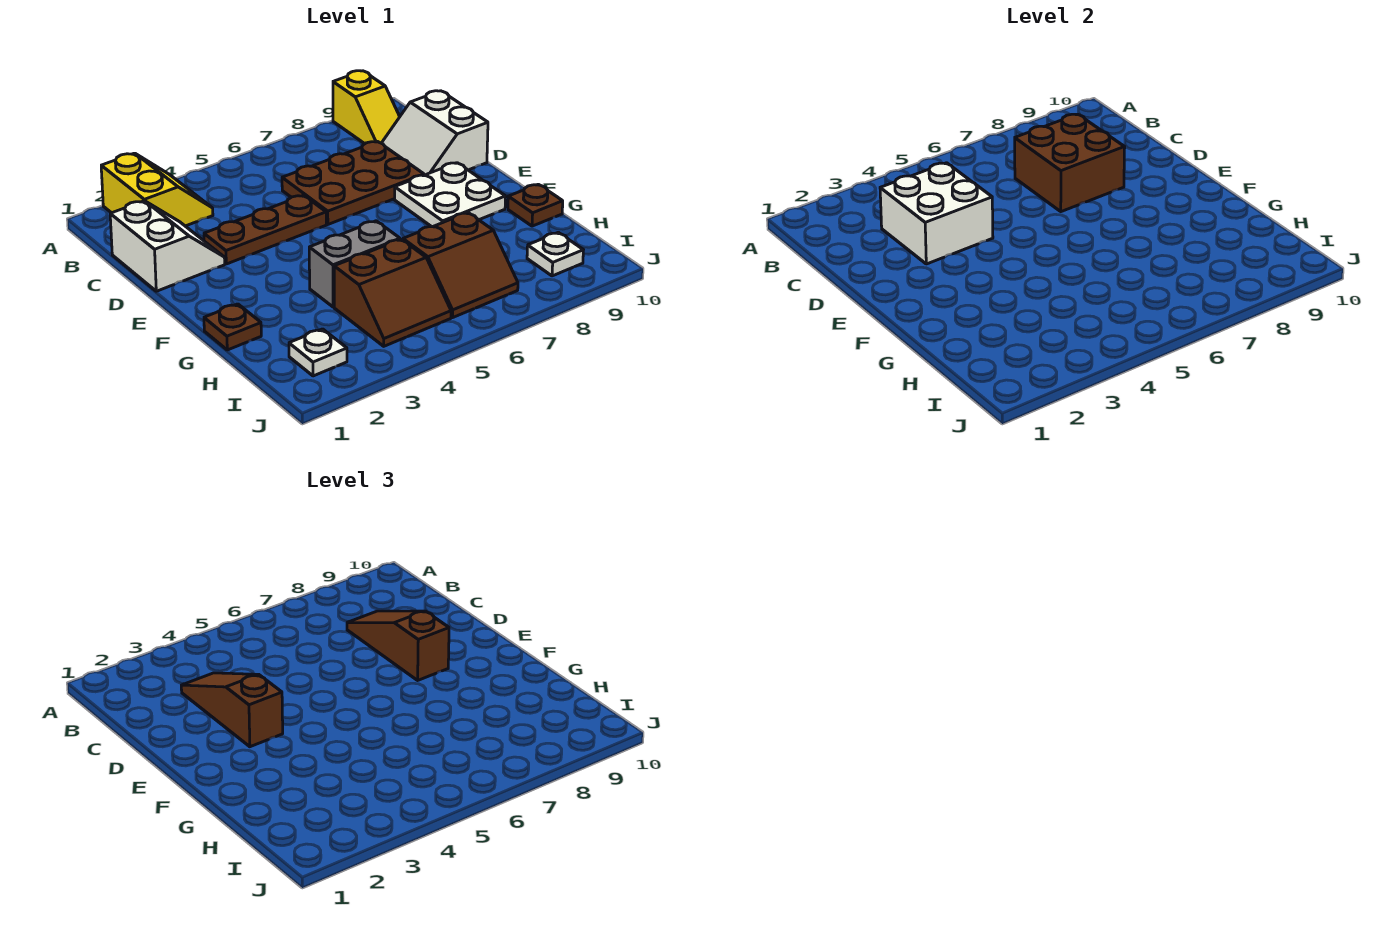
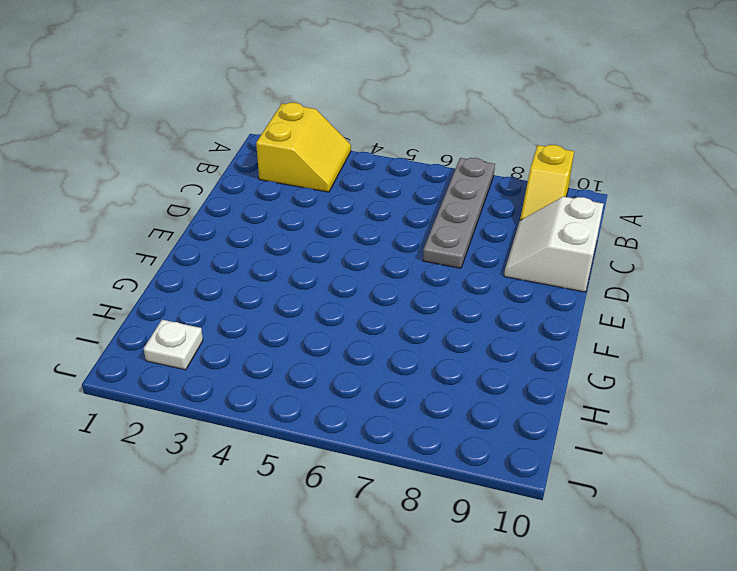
grey plate A7:D7 level 1 -> brown plate C6:D8 level 1
none -> white slope C1:D2 level 1 top 1
none -> brown plate D3:D5 level 1
none -> white plate E8:F9 level 1

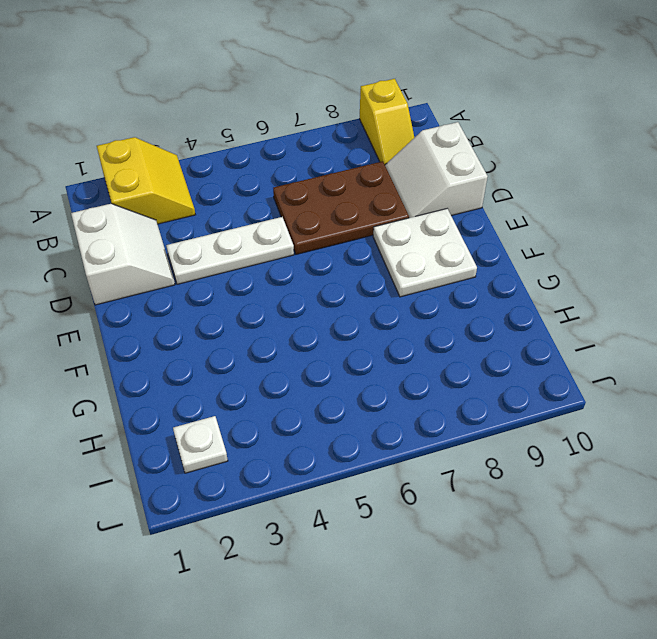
white plate D3:D5 level 1 -> brown plate D3:D5 level 1
none -> brown plate G1 level 1
none -> grey brick G4:G5 level 1
none -> brown plate G10 level 1

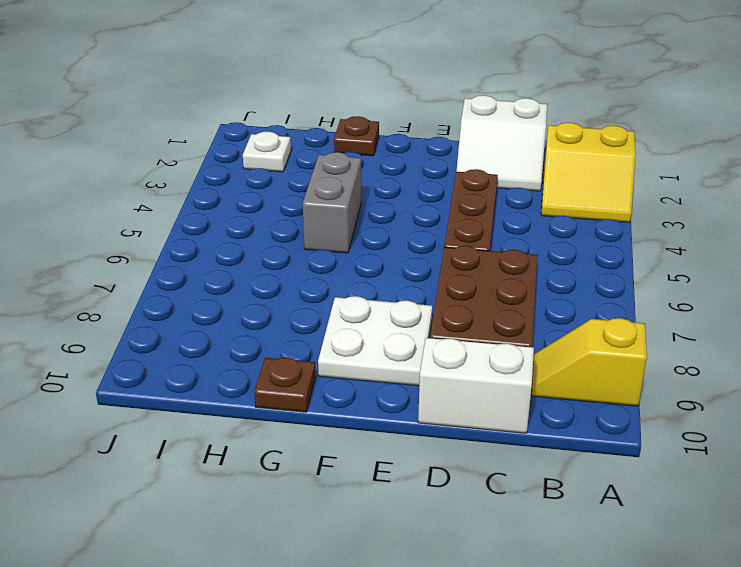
none -> brown slope H4:I5 level 1 top H
none -> brown slope H6:I7 level 1 top H
none -> white plate I9 level 1

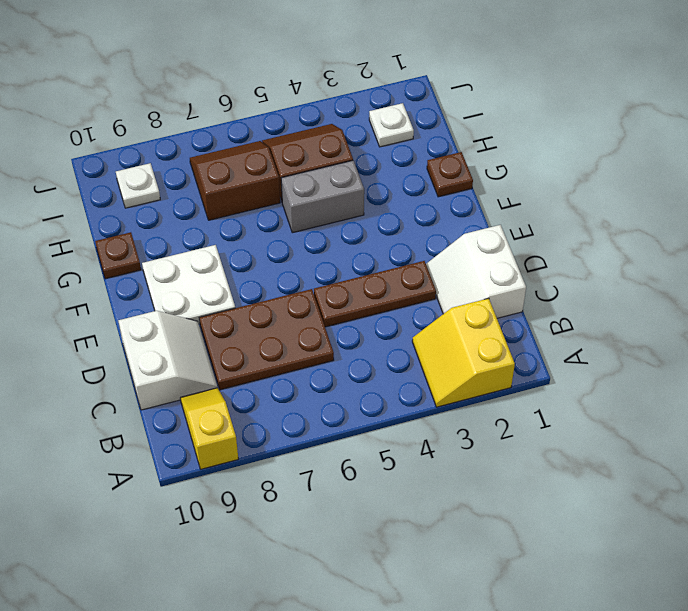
none -> white brick C3:D4 level 2
none -> brown brick C7:D8 level 2
none -> brown slope C3:E3 level 3 top E

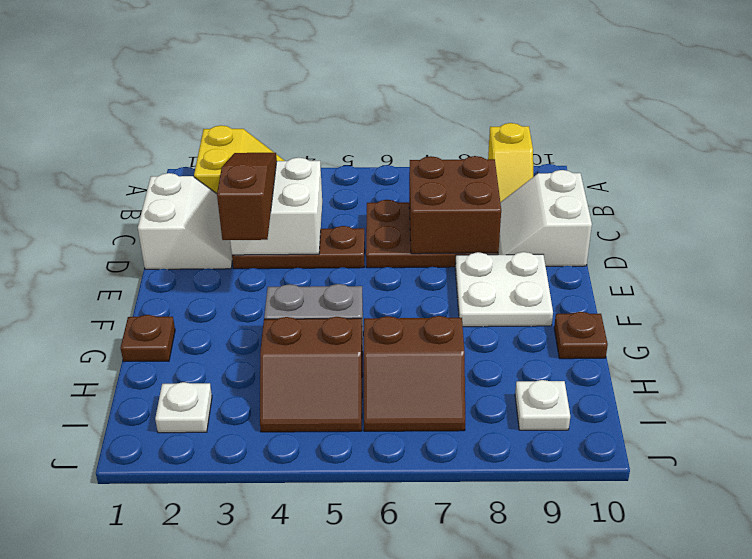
none -> brown slope C8:E8 level 3 top E

